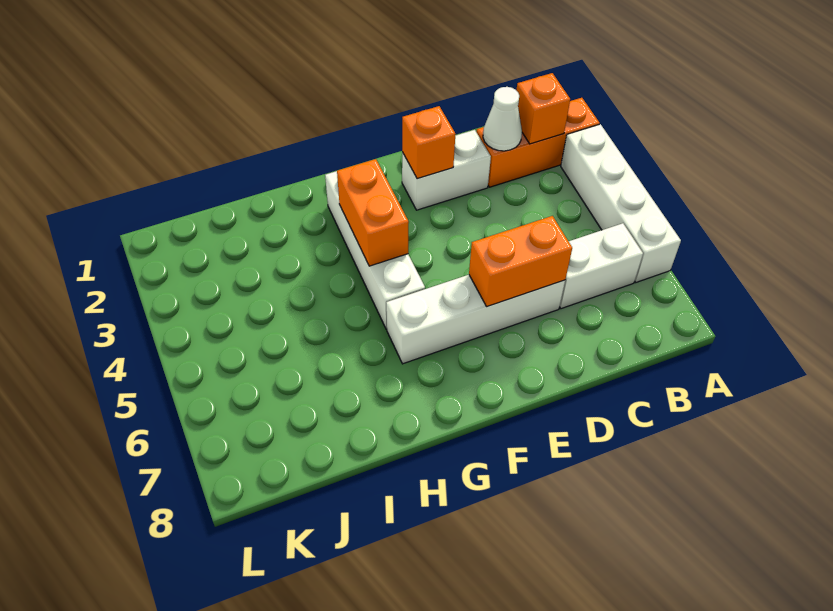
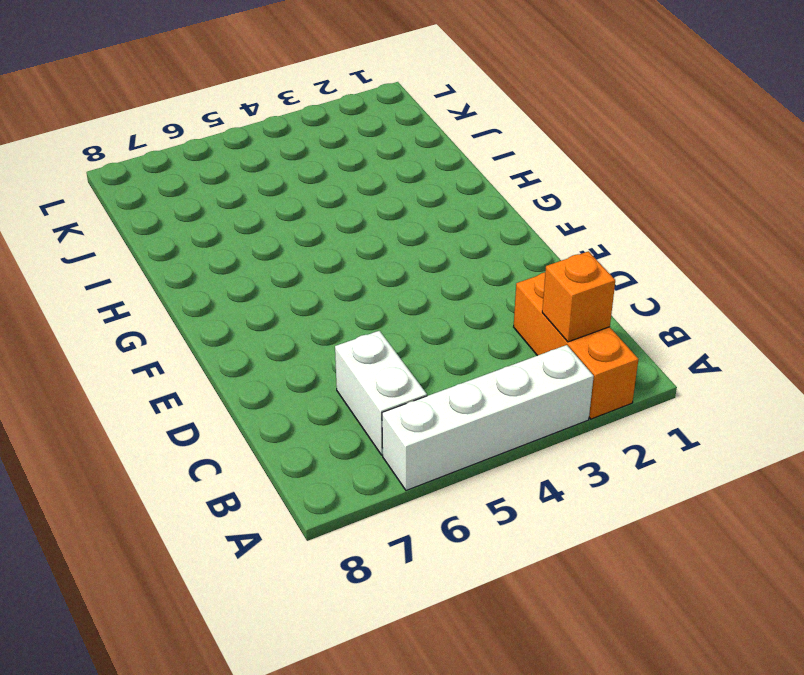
none -> white brick D2:E2 level 1
none -> white brick D6:G6 level 1

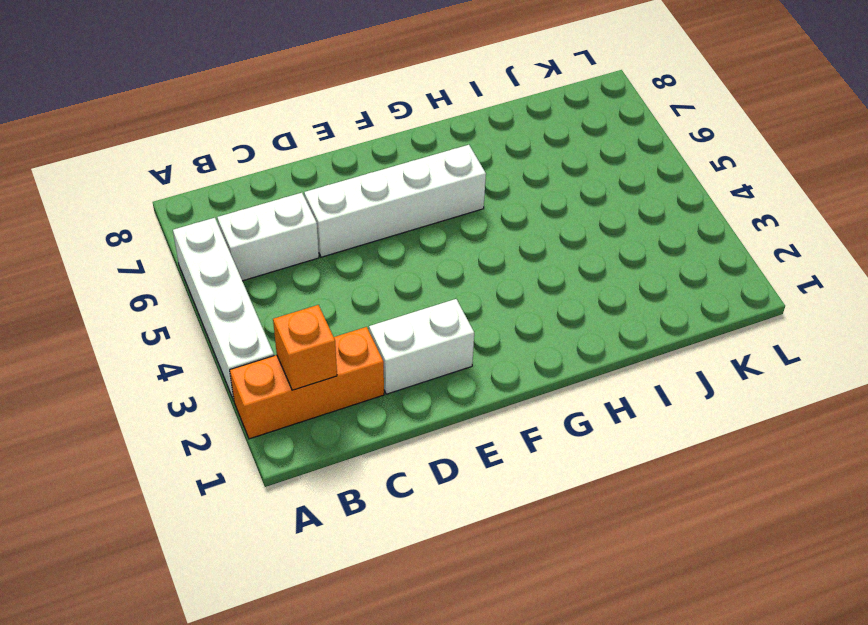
none -> white brick G2:G5 level 1
none -> white cone C2 level 2

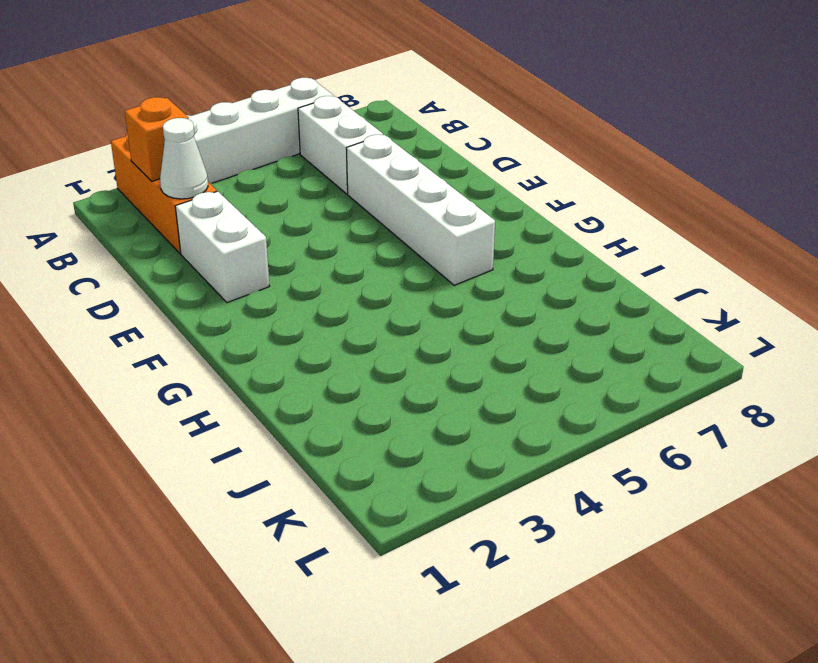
none -> white brick G2:G5 level 1
none -> orange brick D6:E6 level 2

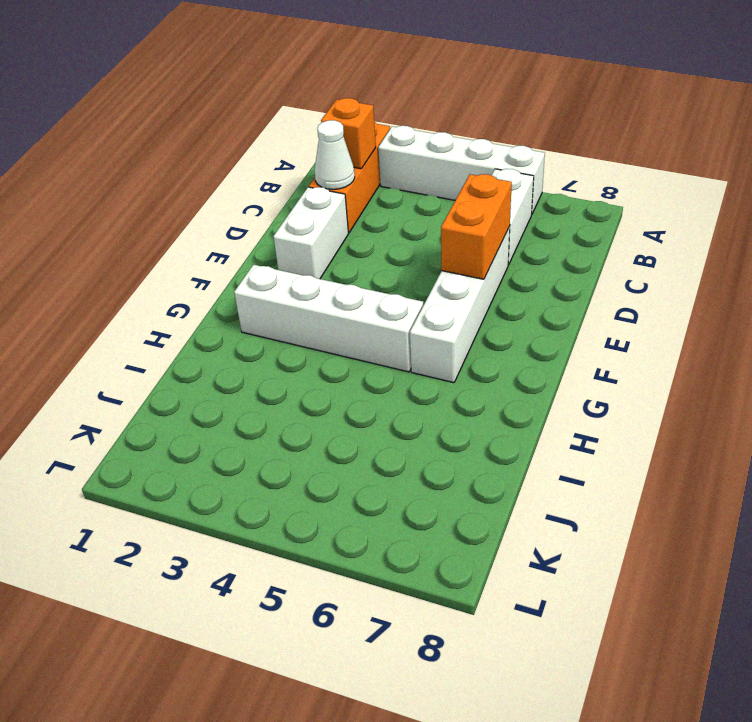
none -> orange brick E2 level 2
none -> orange brick G3:G4 level 2

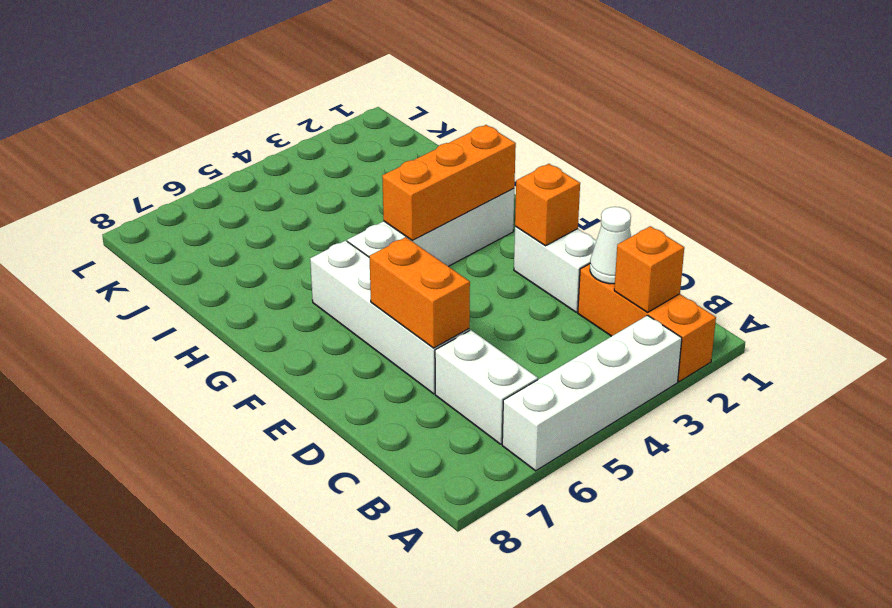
orange brick G2:G4 level 2 -> orange brick G3:G4 level 2

